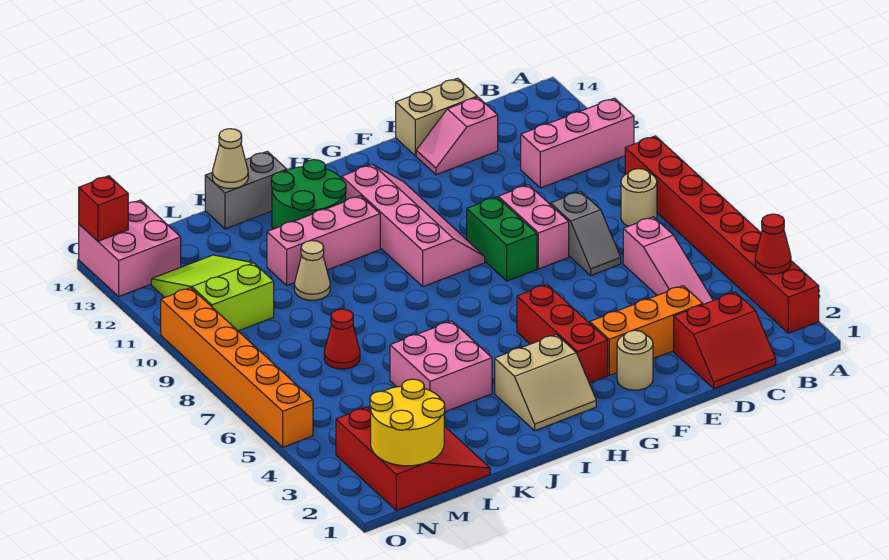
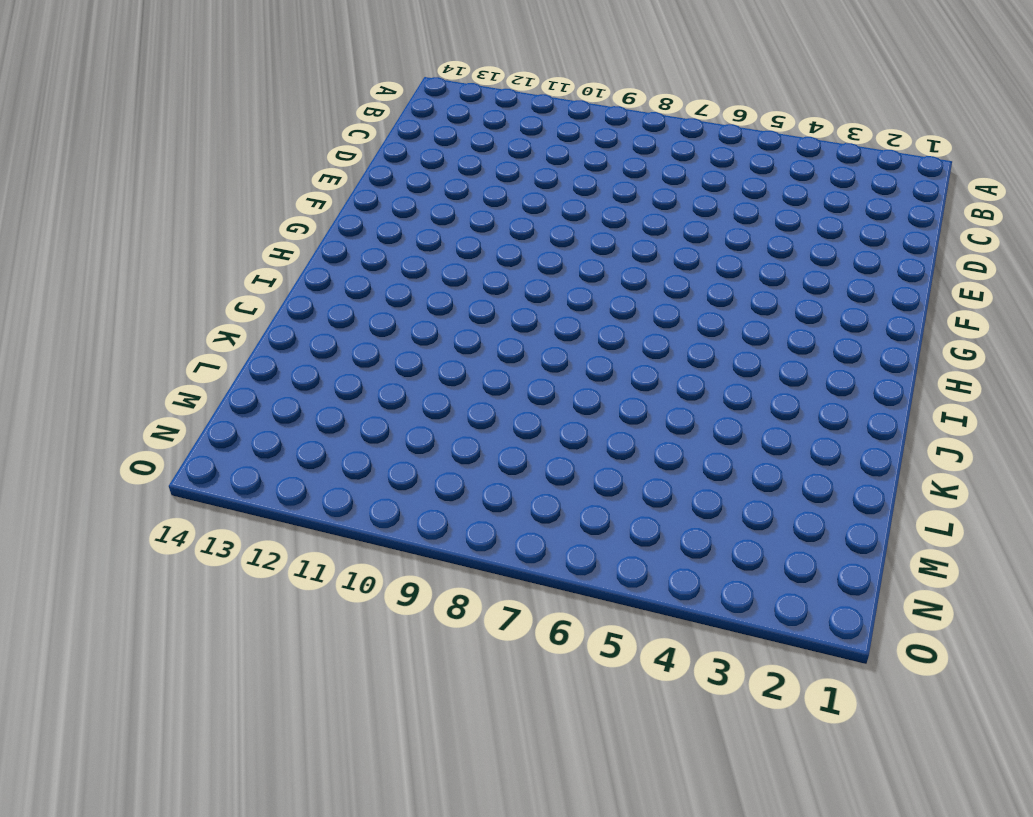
none -> red brick A2:A9 level 1
none -> pink brick A11:C11 level 1
none -> tan round brick B8 level 1

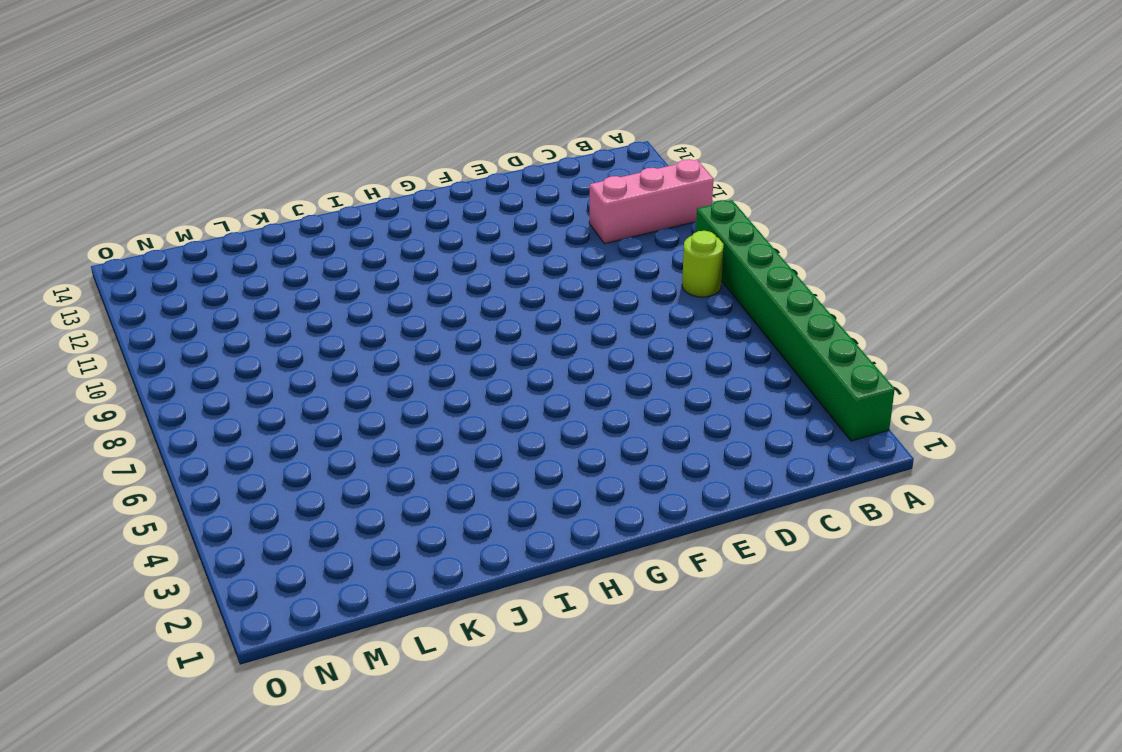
green brick A2:A9 level 1 -> red brick A2:A9 level 1
lime round brick B8 level 1 -> tan round brick B8 level 1
none -> red slope C1:D2 level 1 top 2
none -> pink slope C4:C6 level 1 top 6
none -> orange brick D3:F3 level 1

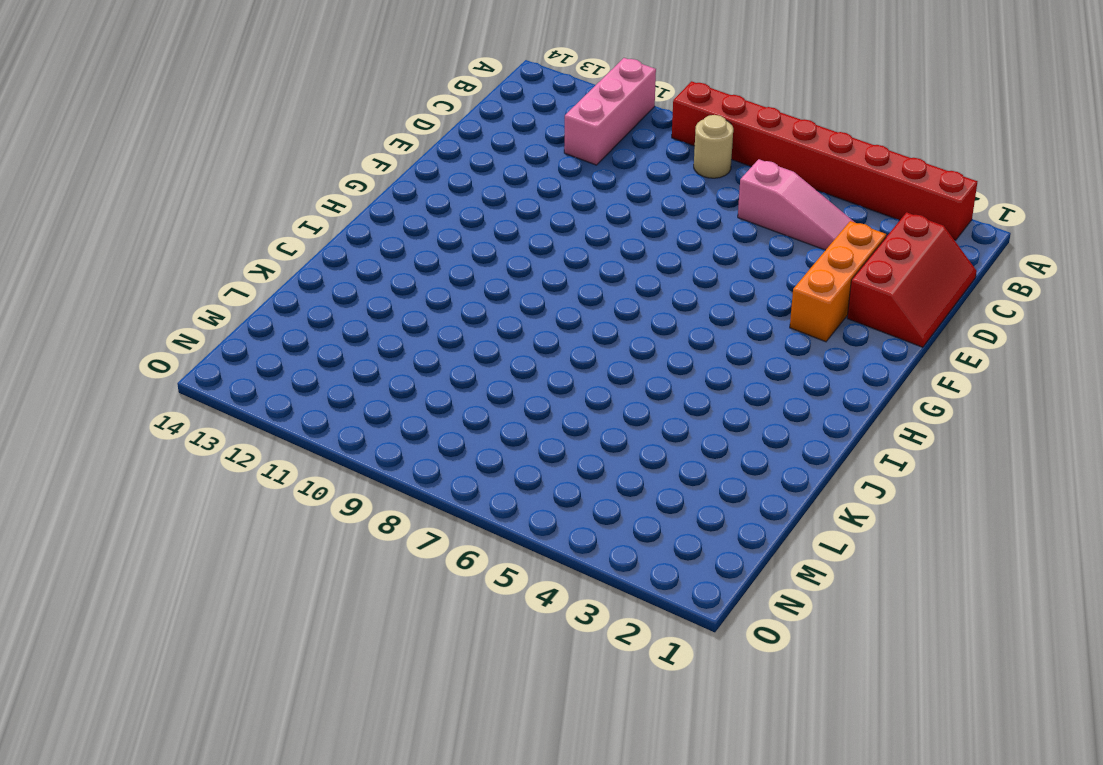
red slope C1:E2 level 1 top 2 -> red slope C1:D2 level 1 top 2
none -> grey slope D7:D8 level 1 top 8
none -> pink slope D13:E13 level 1 top D
none -> tan brick D14:E14 level 1

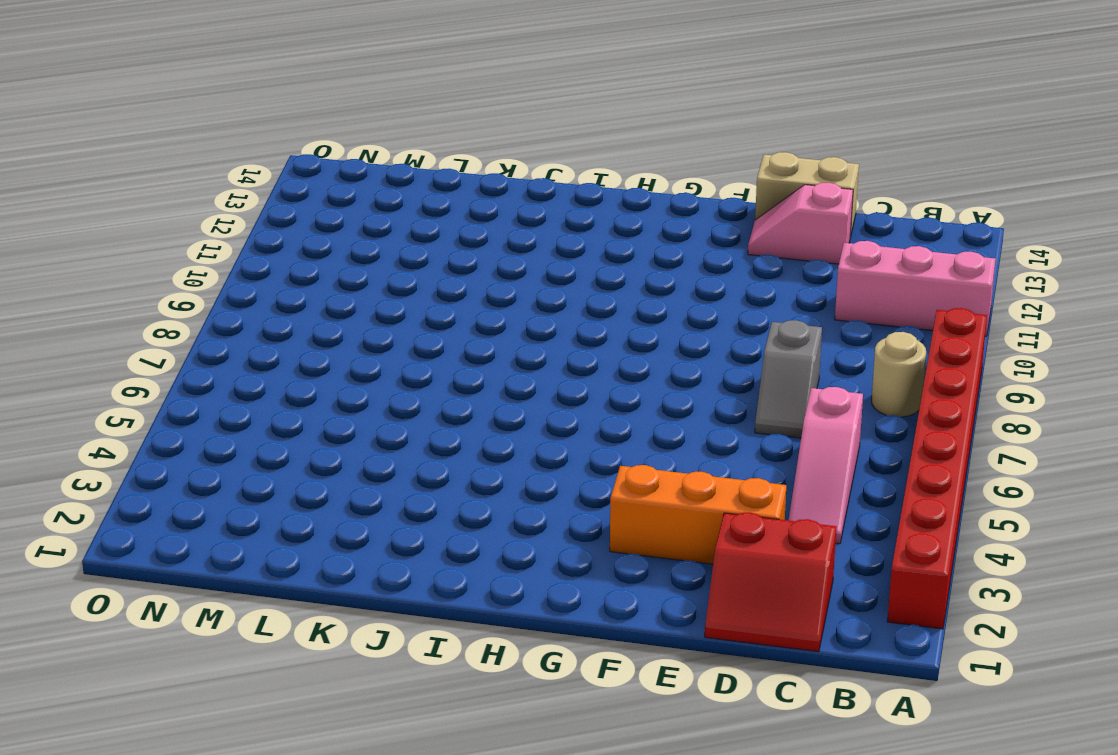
none -> pink brick E8:E9 level 1
none -> tan round brick F2 level 1
none -> green brick F8:F9 level 1

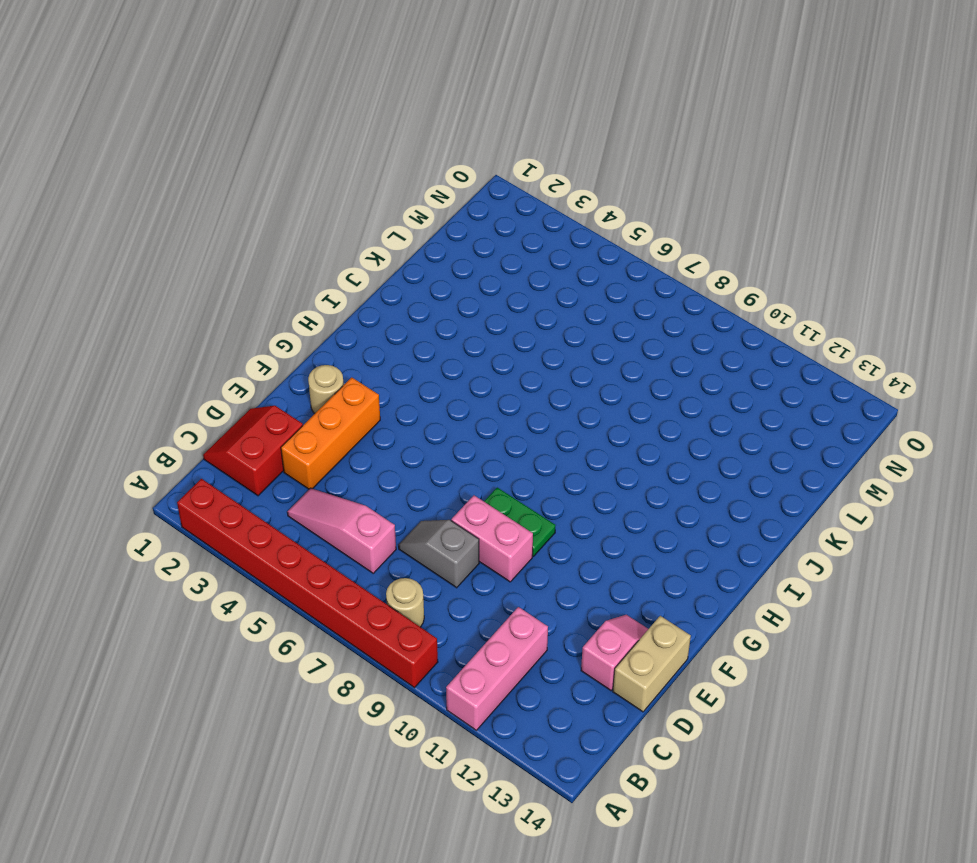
green plate F8:F9 level 1 -> green brick F8:F9 level 1
none -> red brick G3:G5 level 1
none -> pink slope G9:H12 level 1 top H
none -> tan slope H2:I3 level 1 top 3

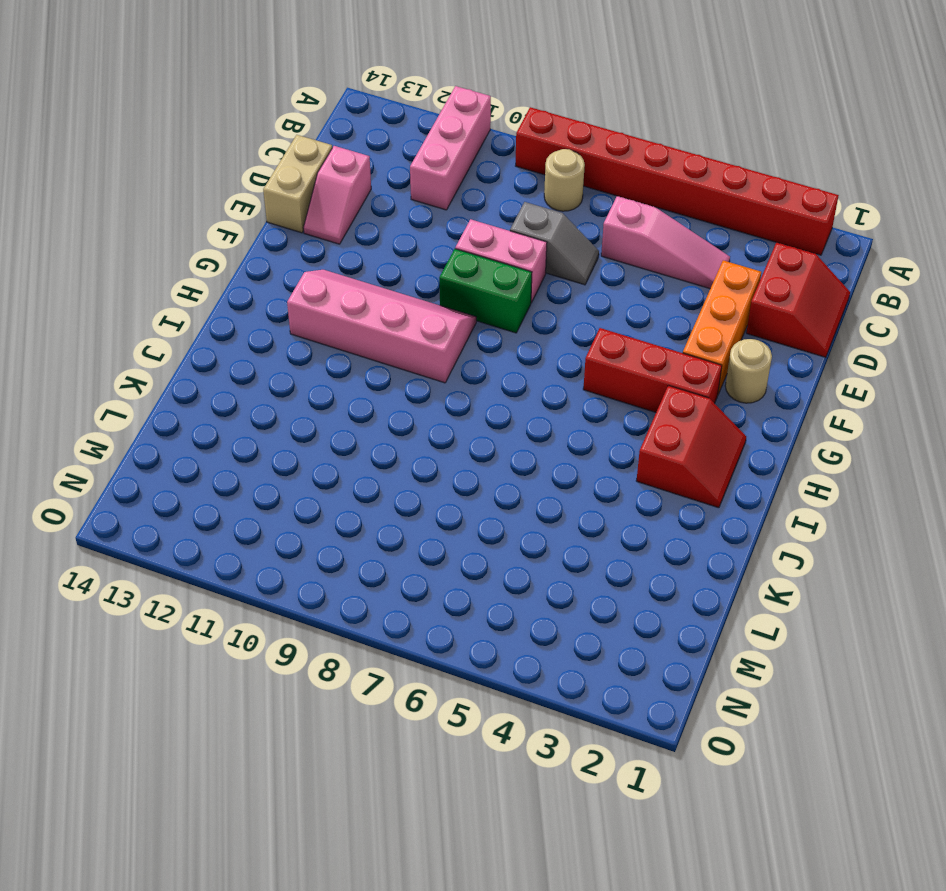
red slope H2:I3 level 1 top 3 -> tan slope H2:I3 level 1 top 3
none -> pink brick I11:K11 level 1
none -> green round brick I12:J13 level 1
none -> pink brick J4:K5 level 1

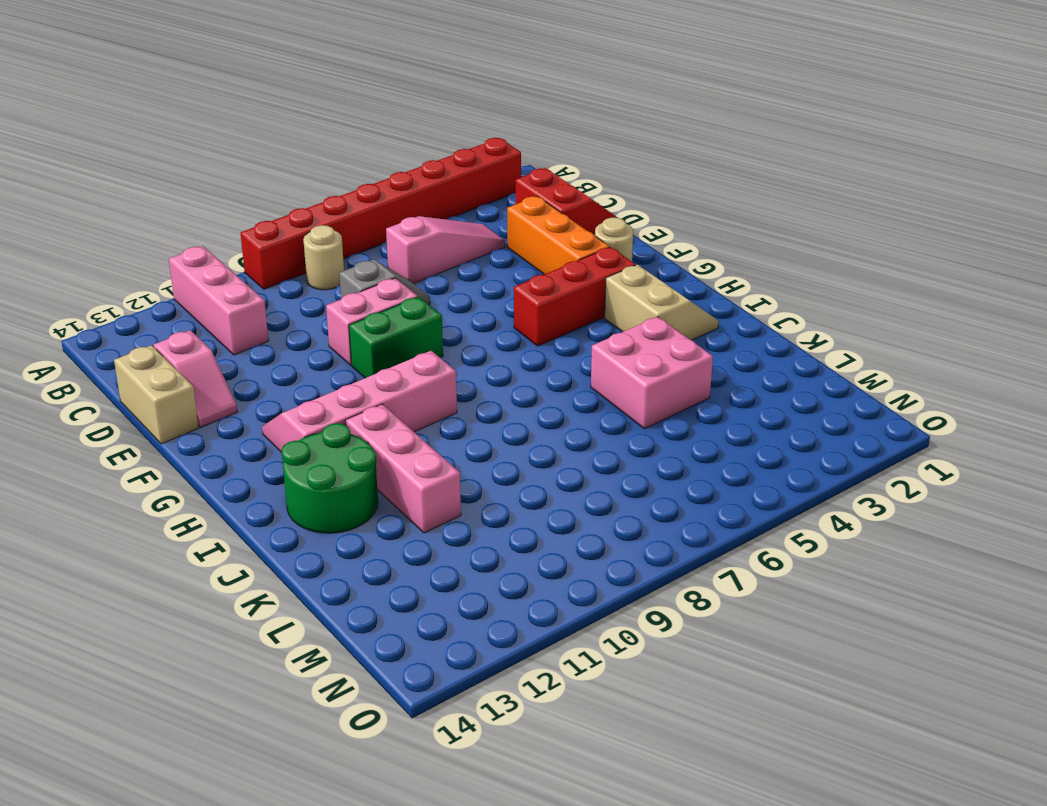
none -> grey brick J14:K14 level 1
none -> tan cone K10 level 1
none -> red slope L1:N3 level 1 top N

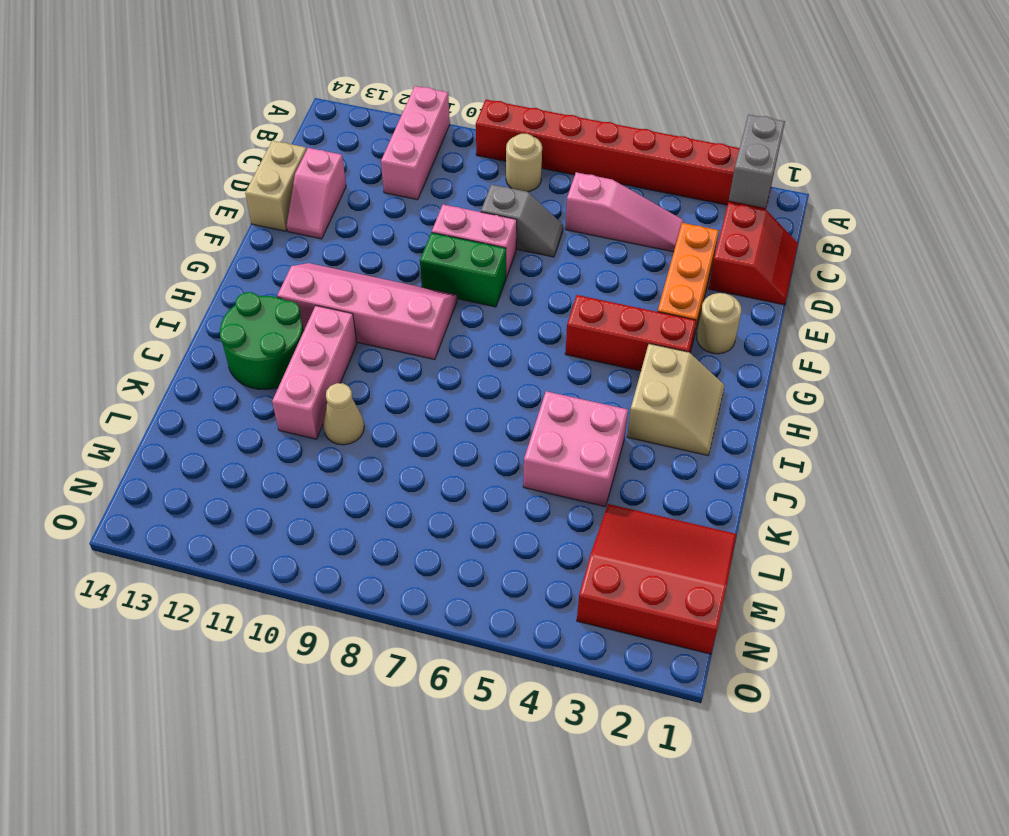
grey brick A2:B2 level 2 -> grey brick J14:K14 level 1
none -> red cone L7 level 1
none -> lime slope M10:N12 level 1 top 10
none -> pink brick N13:O14 level 1

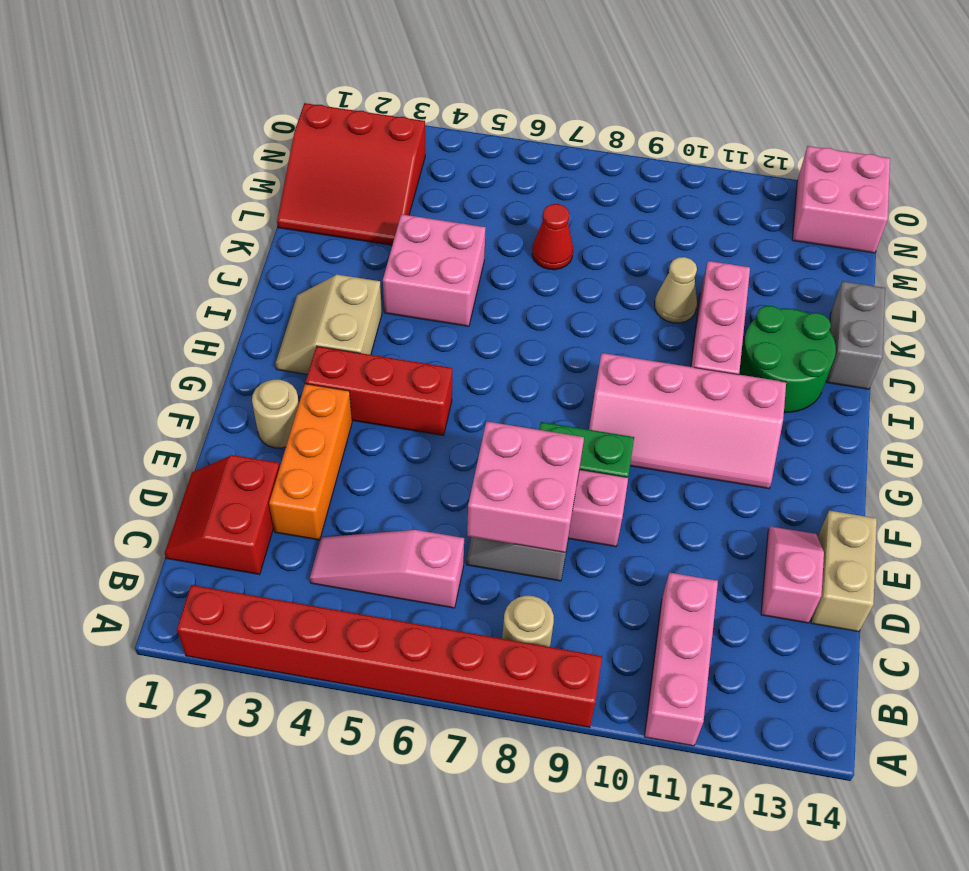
pink brick D7:E8 level 2 -> none
none -> lime slope M10:N12 level 1 top 10
none -> orange brick O5:O10 level 1
none -> red cone A3 level 2

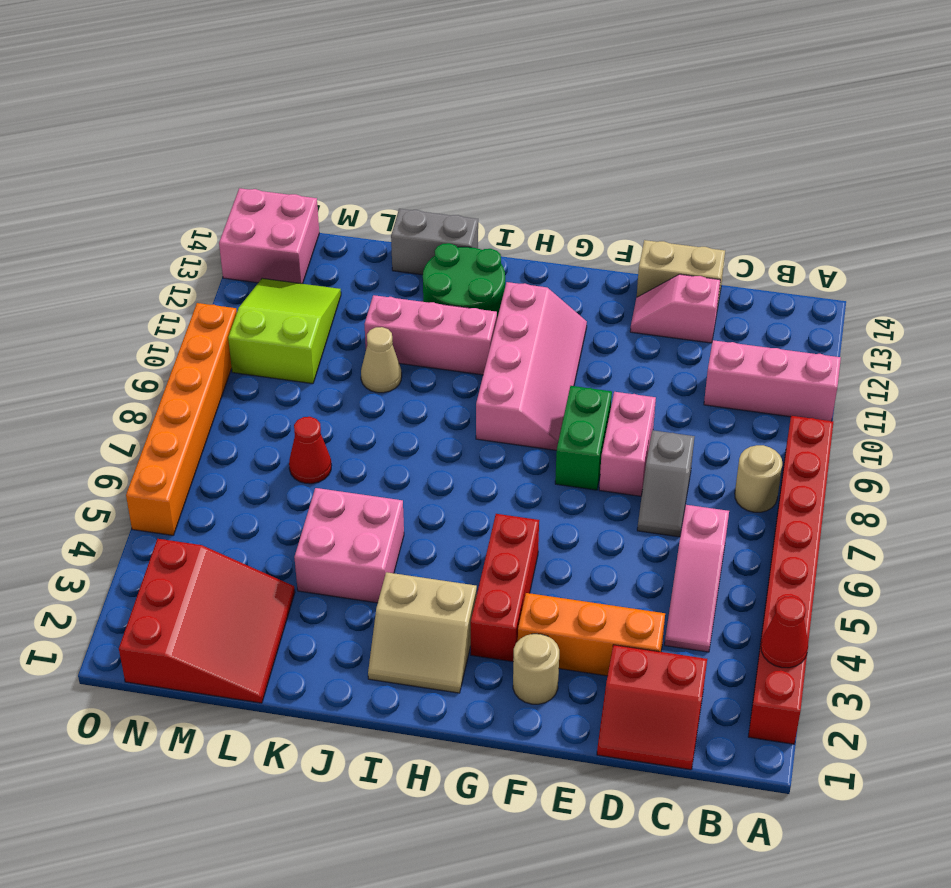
none -> tan cone K14 level 2
none -> yellow round brick M1:N2 level 2
none -> red brick O14 level 2

